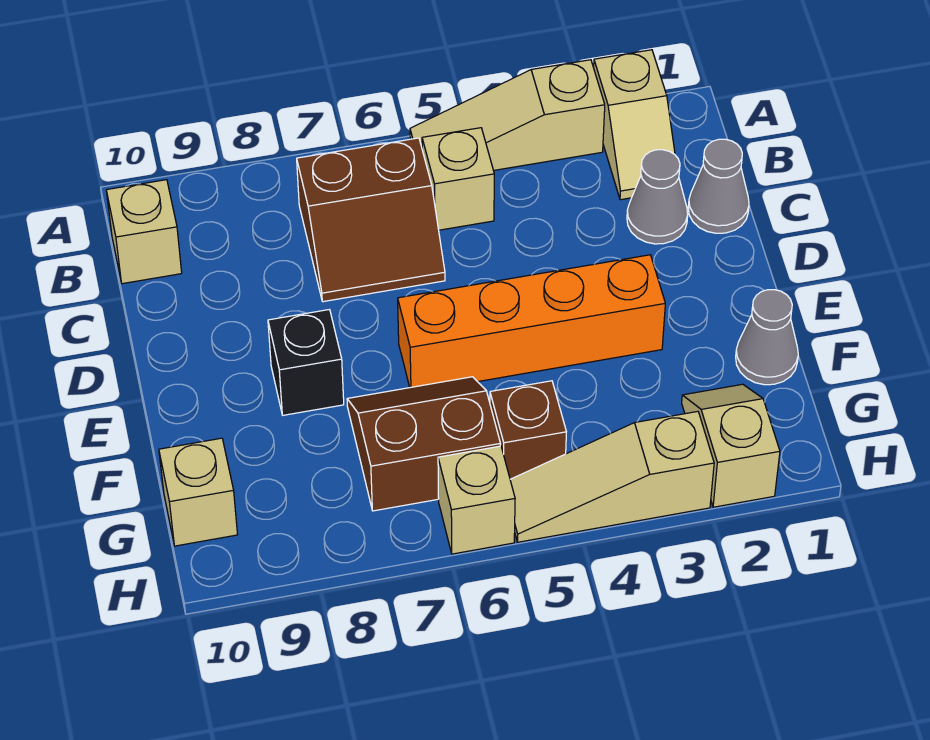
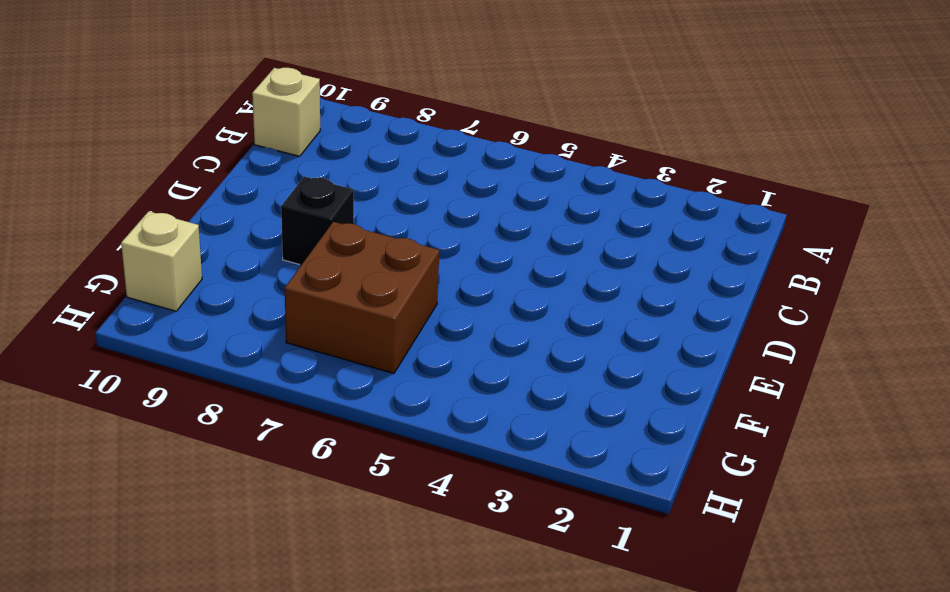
brown brick F6:G7 level 1 -> brown slope F6:G7 level 1 top G
none -> tan slope A2:B2 level 1 top A
none -> tan slope A3:A5 level 1 top 3
none -> tan brick B5 level 1

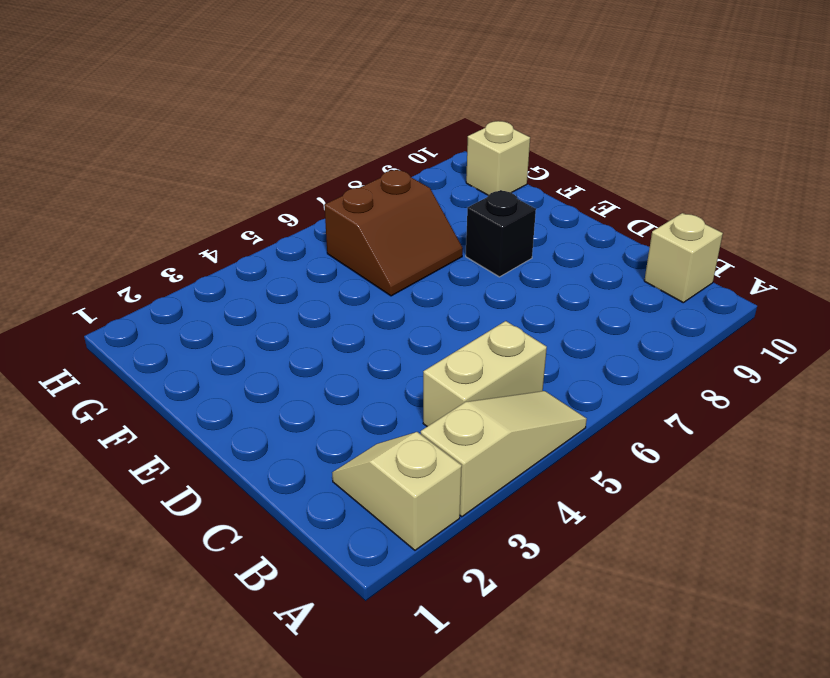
tan brick B4:B5 level 1 -> tan brick B5 level 1
none -> brown slope B6:C7 level 1 top B
none -> grey cone C1 level 1
none -> grey cone C2 level 1

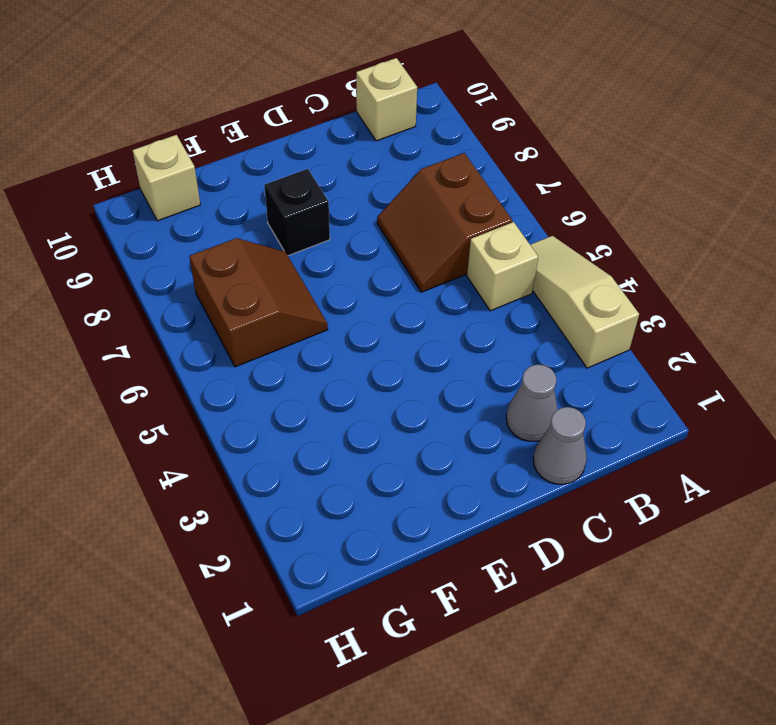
none -> tan slope A2:B2 level 1 top A
none -> orange brick E3:E6 level 1
none -> grey cone F1 level 1

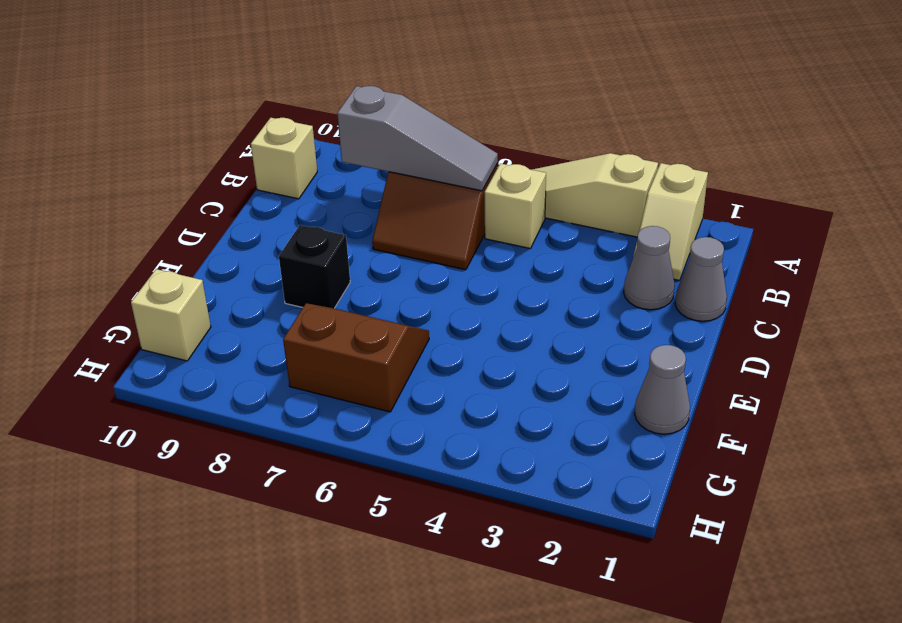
grey slope B6:B8 level 2 top 8 -> none
none -> orange brick E3:E6 level 1
none -> tan slope G2:H2 level 1 top H
none -> brown brick G5 level 1

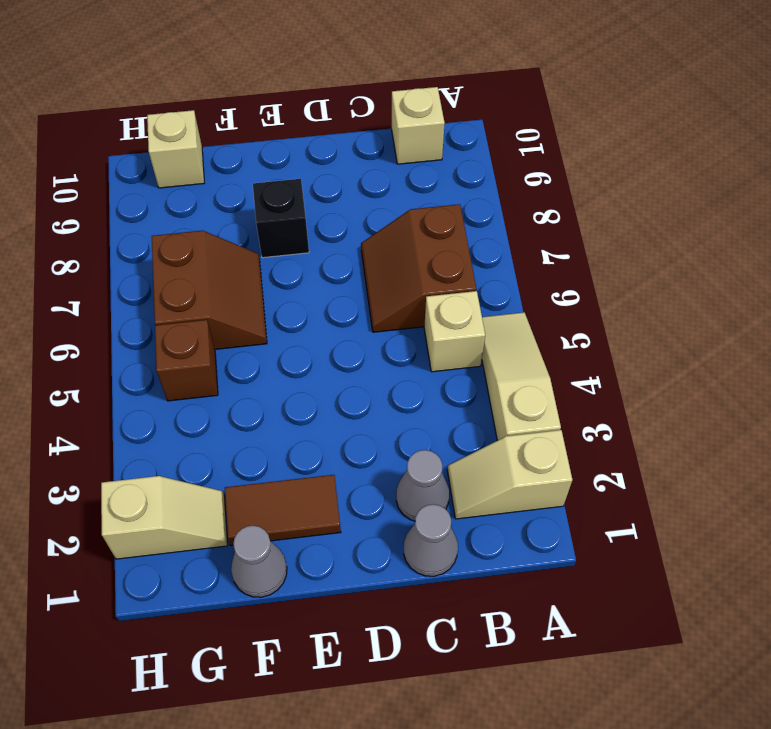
brown tile E2:F2 level 1 -> none
none -> orange brick E3:E6 level 1
none -> tan slope H3:H5 level 1 top 3
none -> tan brick H6 level 1

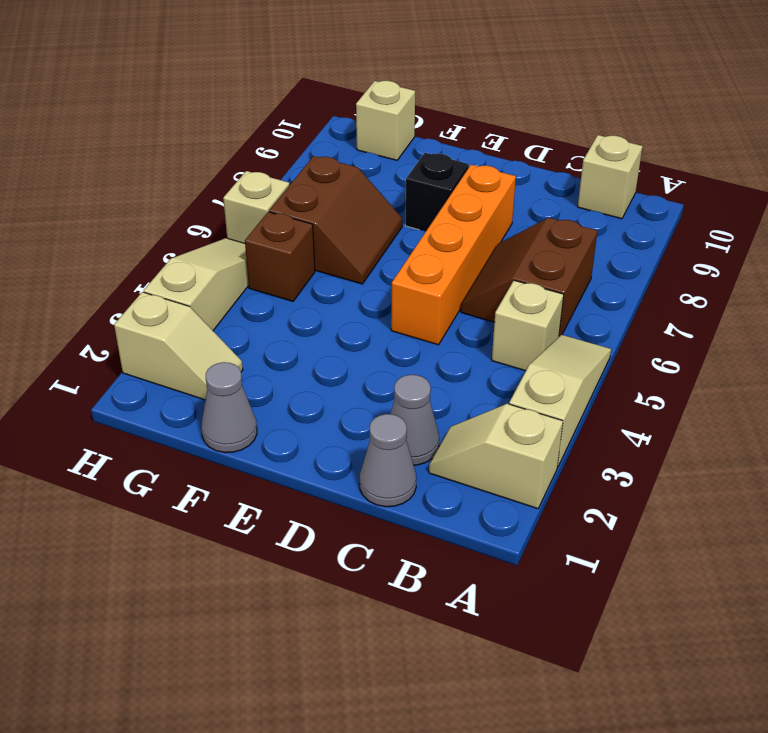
orange brick D5:D8 level 1 -> orange brick E3:E6 level 1

